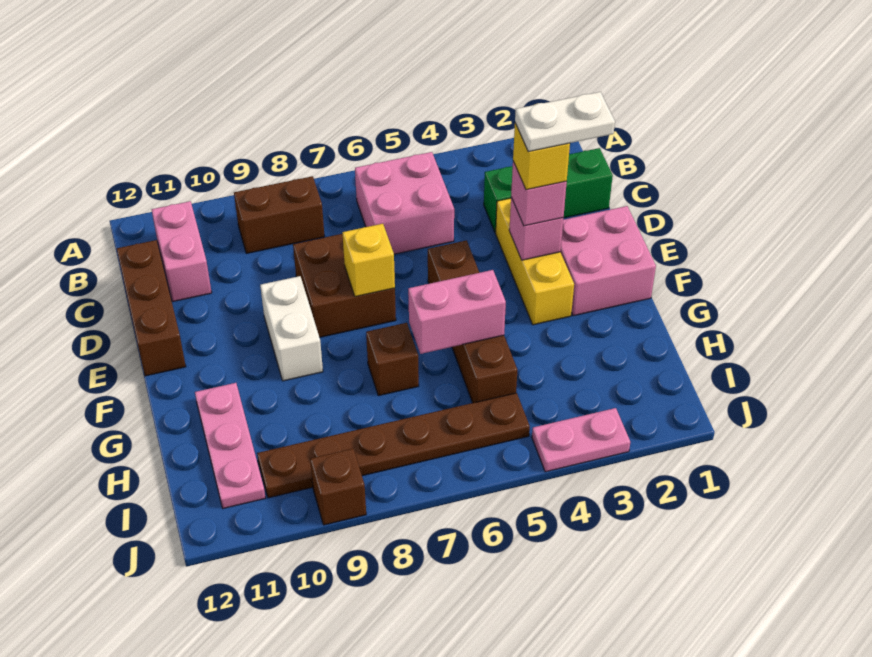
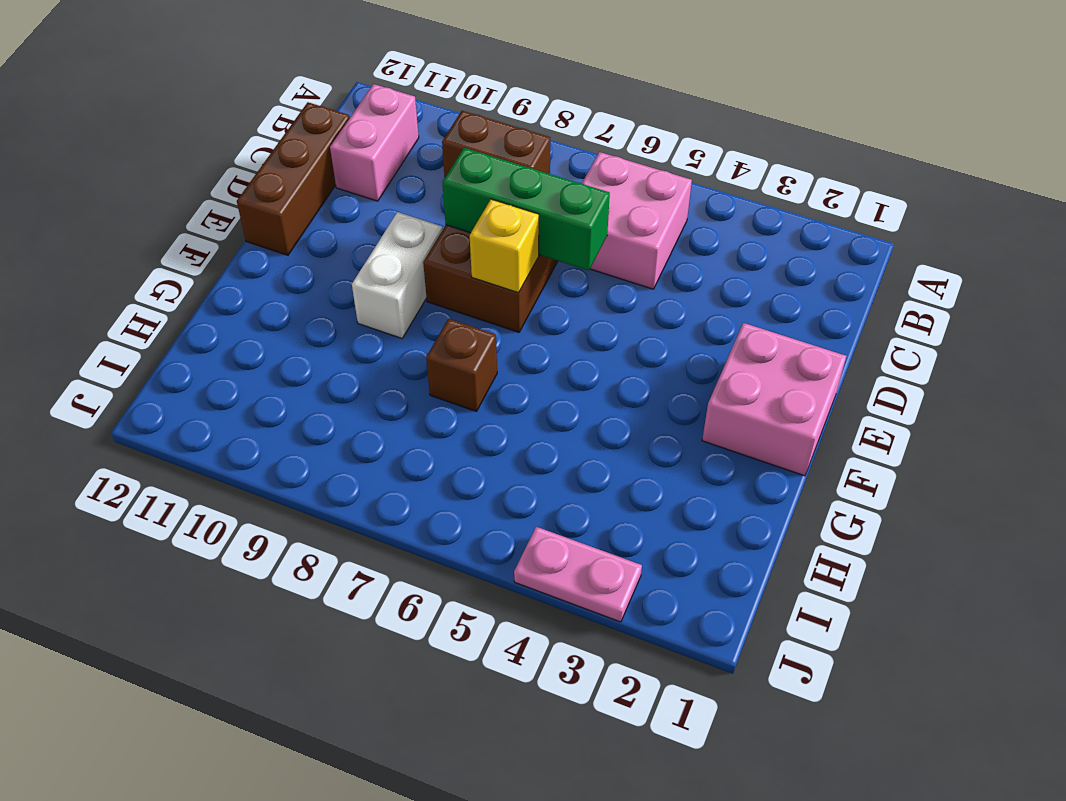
green brick D6:D8 level 2 -> green brick C1:C3 level 1
none -> yellow brick D3:F3 level 1
none -> brown brick E5:H5 level 1
none -> pink plate G11:I11 level 1

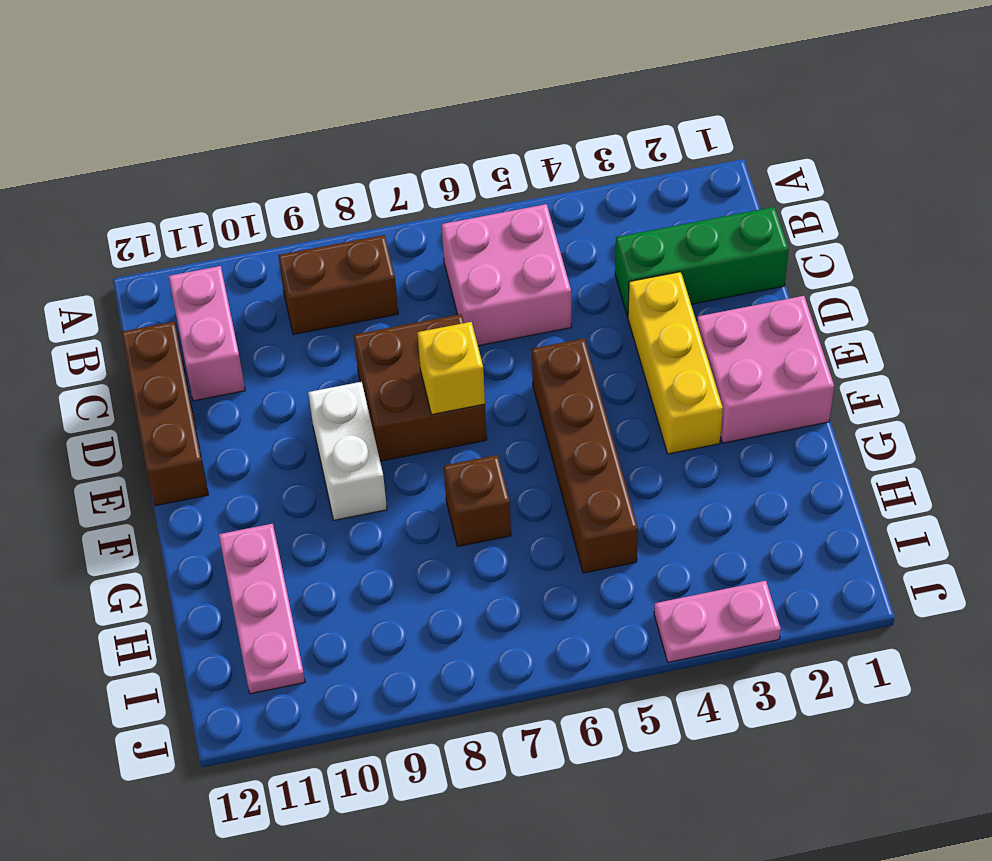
none -> brown plate I5:I10 level 1
none -> brown brick J9 level 1
none -> pink brick E3 level 2

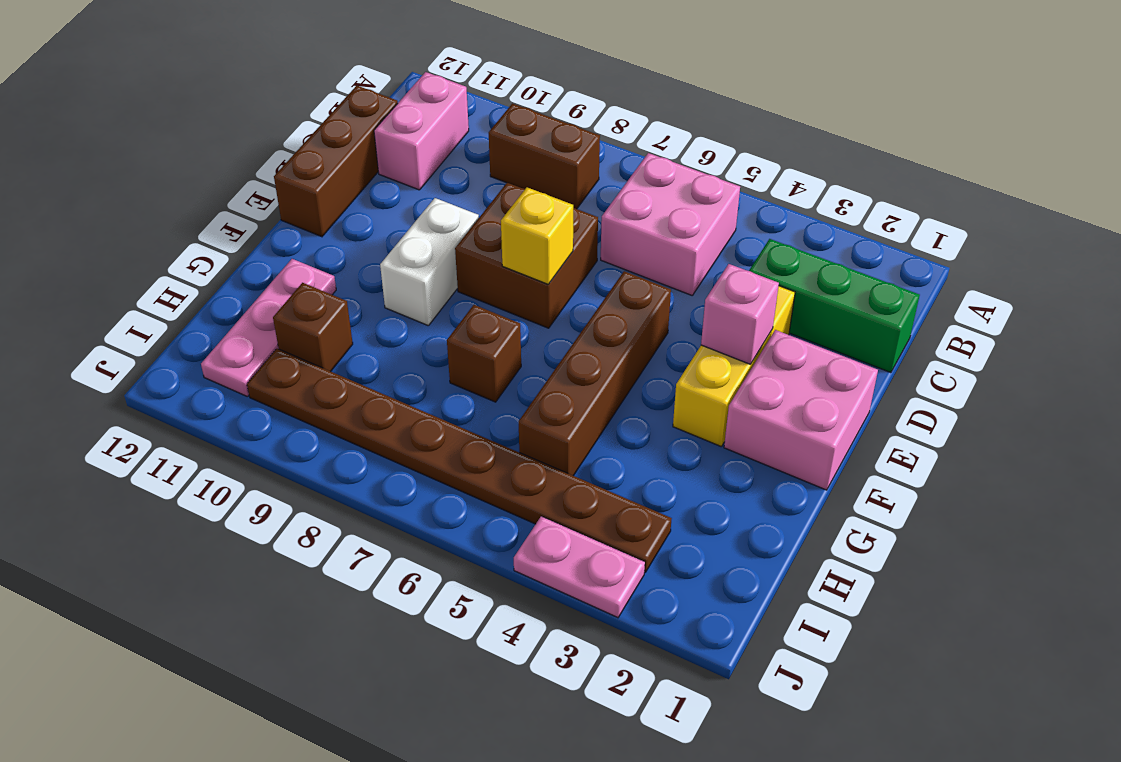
brown brick H10 level 1 -> brown brick J9 level 1
brown plate I3:I10 level 1 -> brown plate I5:I10 level 1
none -> pink brick G5:G6 level 2
none -> pink brick E3 level 3
none -> yellow brick E3 level 4

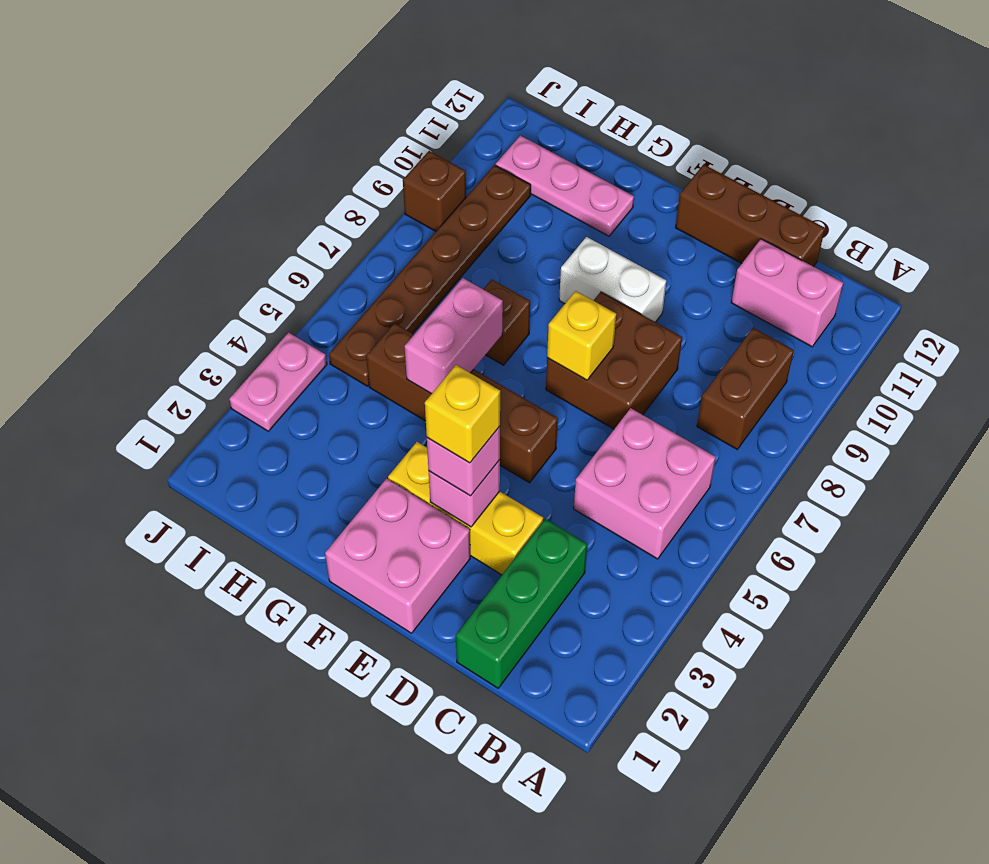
none -> white plate E2:E3 level 5

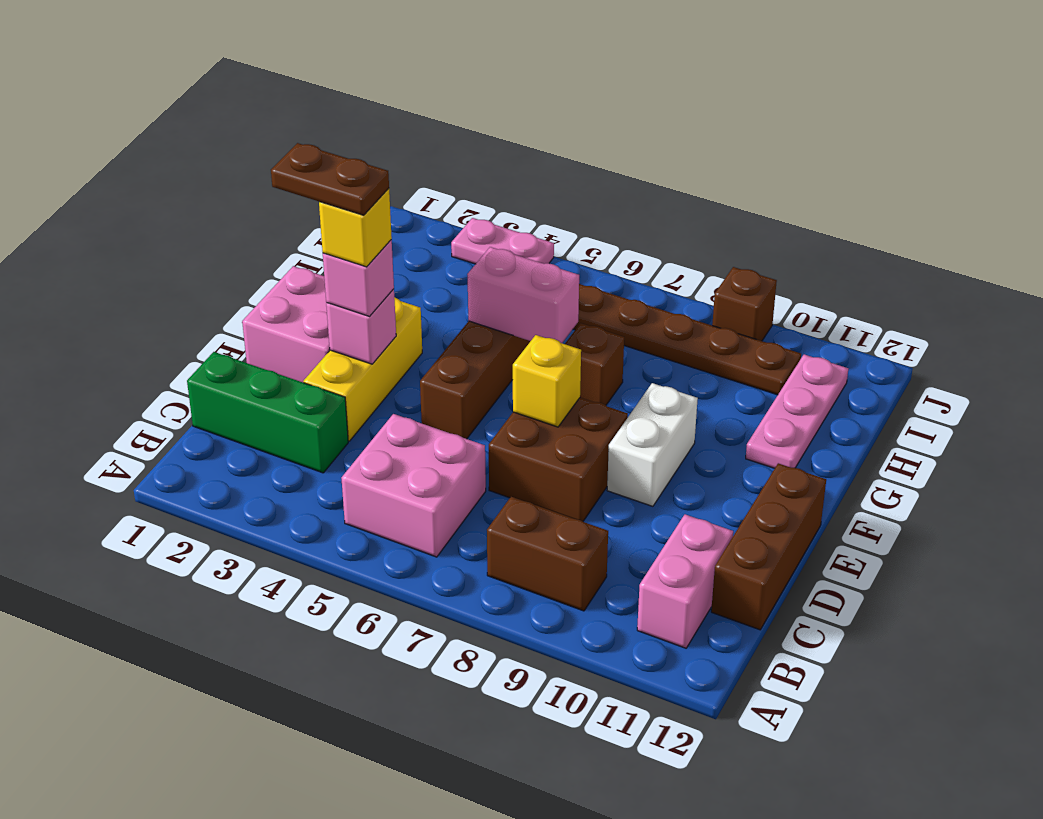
brown plate E2:E3 level 5 -> white plate E2:E3 level 5

